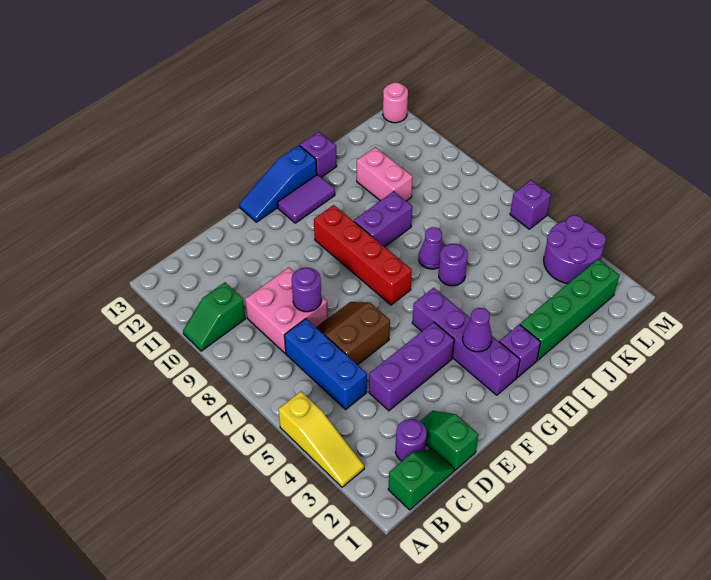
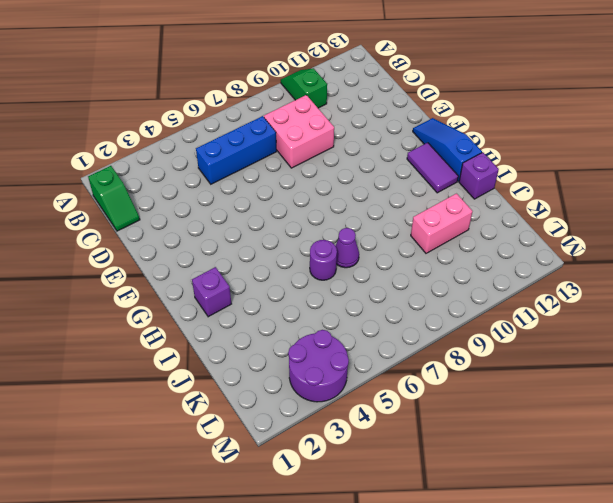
none -> yellow slope A3:A5 level 1 top 5
none -> purple round brick C2 level 1
none -> green slope D1:D2 level 1 top 1

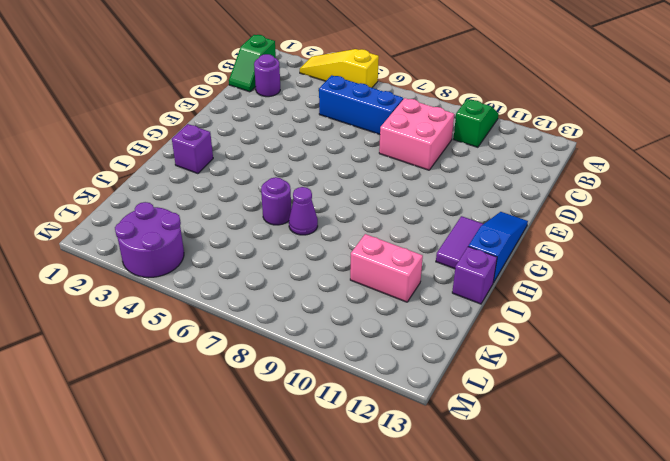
none -> green slope D1:D2 level 1 top 1
none -> purple brick D4:F4 level 1
none -> brown slope D6:E7 level 1 top 6

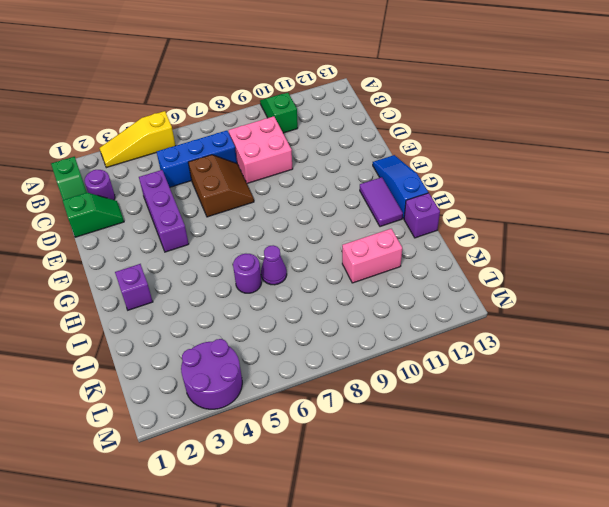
none -> purple brick G2:G5 level 1
none -> red brick G7:G10 level 1
none -> purple brick H9:I9 level 1

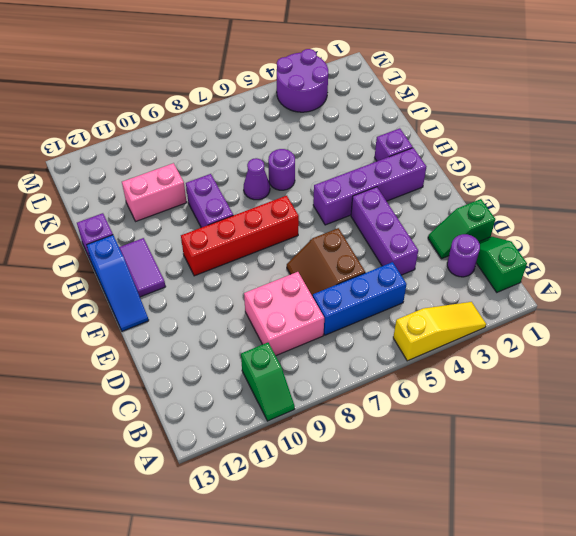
none -> green brick I2:L2 level 1
none -> purple brick M6 level 1
none -> pink round brick M13 level 1

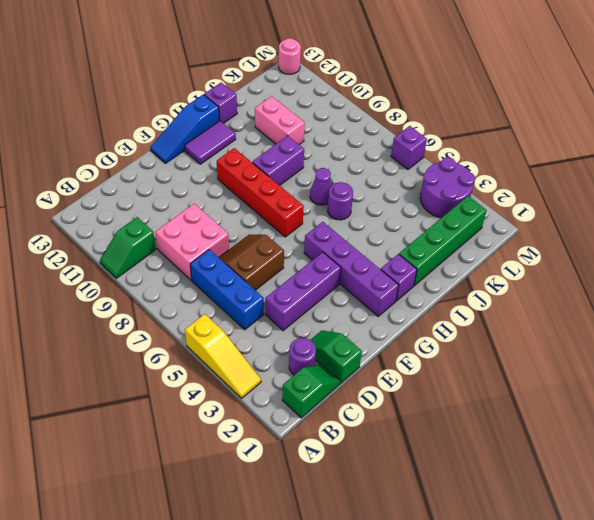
none -> purple round brick D8 level 2
none -> purple cone G3 level 2

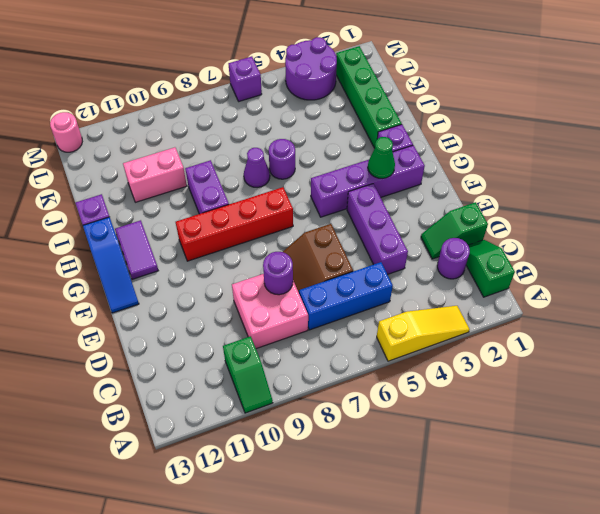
green cone G3 level 2 -> purple cone G3 level 2

